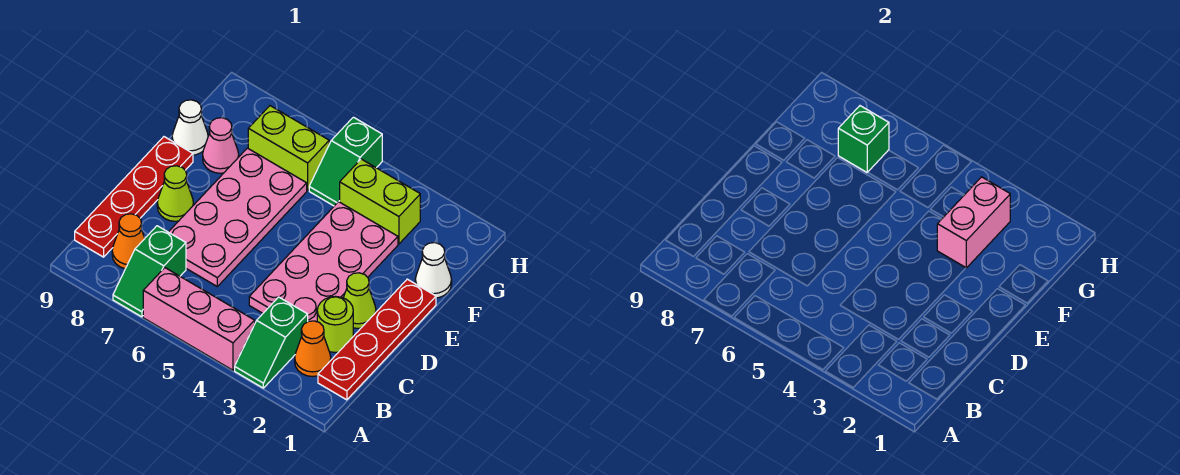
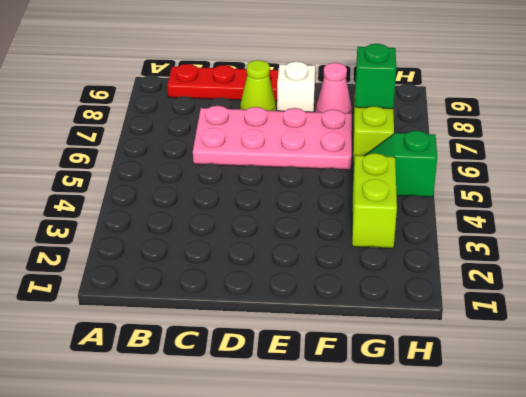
white brick E8 level 1 -> none
none -> green slope A3:B3 level 1 top B
none -> pink brick A4:A6 level 1
none -> green slope A7:B7 level 1 top B

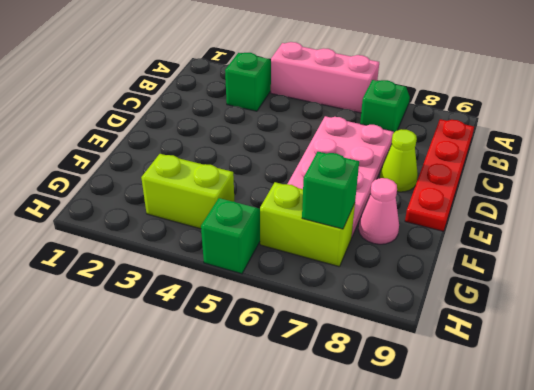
none -> red plate B1:E1 level 1
none -> orange cone B2 level 1
none -> orange cone B8 level 1

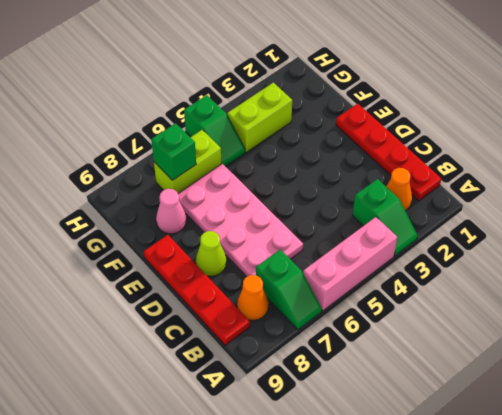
none -> lime round brick C2 level 1
none -> pink plate C3:F4 level 1
none -> lime cone D2 level 1

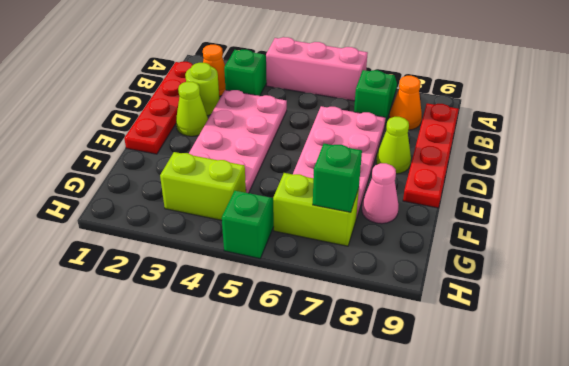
none -> white cone F1 level 1
none -> white cone F9 level 1
none -> pink brick F3:G3 level 2

